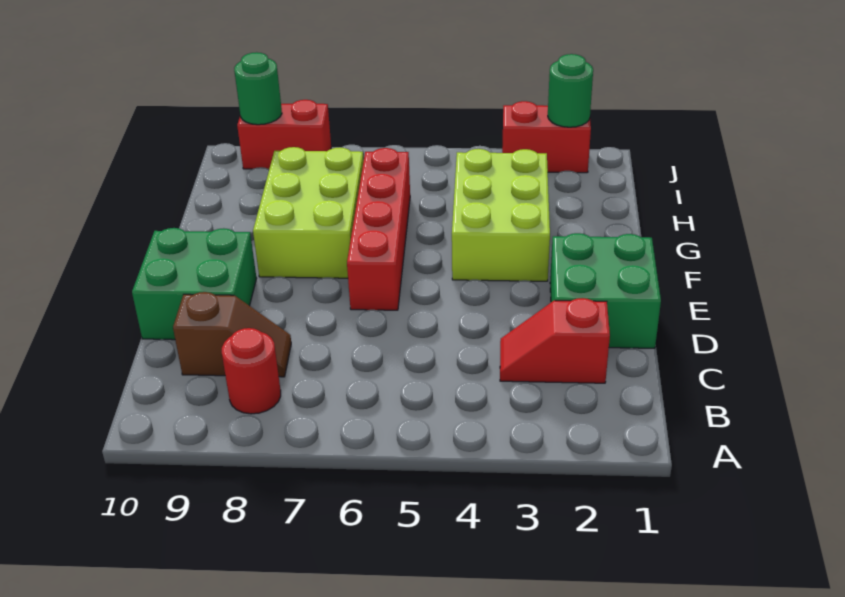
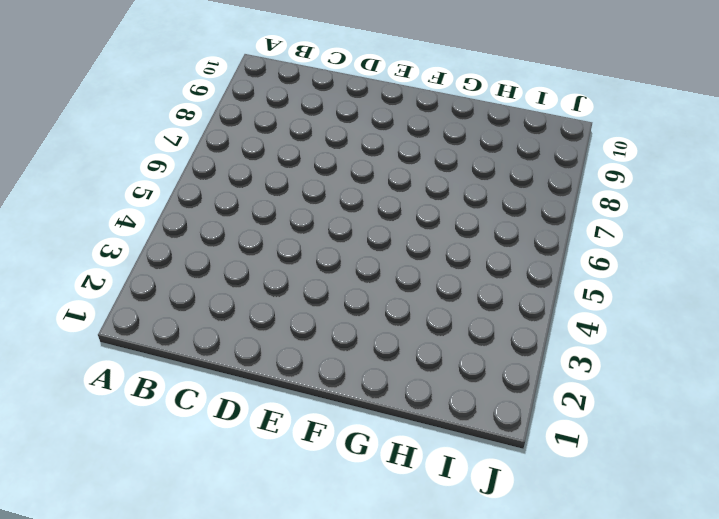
none -> red round brick B8 level 1
none -> red slope C2:C3 level 1 top 2
none -> brown slope C8:C9 level 1 top 9

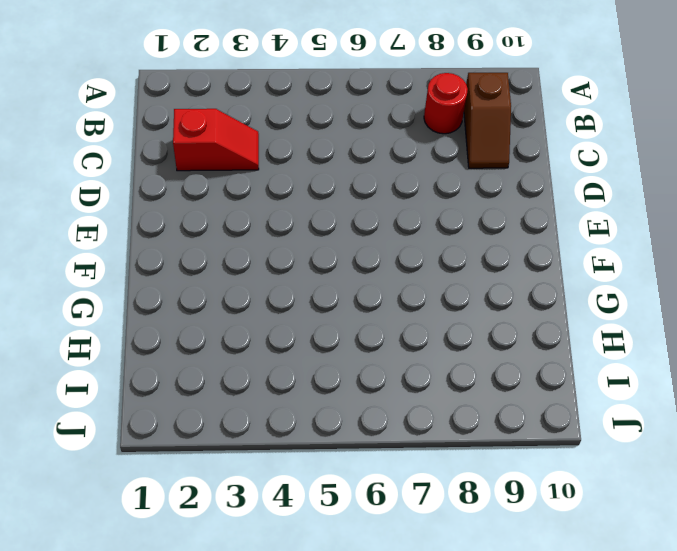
brown slope B9:C9 level 1 top B -> brown slope C8:C9 level 1 top 9
none -> green brick D1:E2 level 1
none -> green brick D9:E10 level 1
none -> red brick E6:H6 level 1

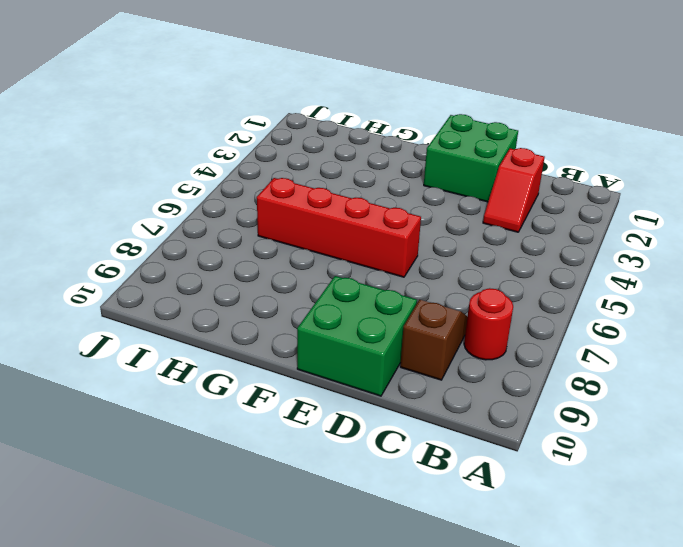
none -> lime brick F3:H4 level 1
none -> lime brick F7:H8 level 1
none -> red brick J2:J3 level 1

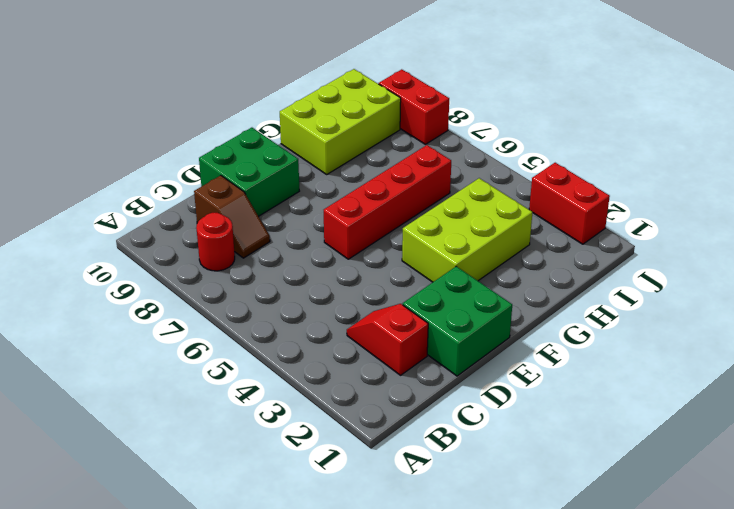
lime brick G9:I10 level 1 -> lime brick F7:H8 level 1
none -> green round brick J2 level 2
none -> green round brick J9 level 2

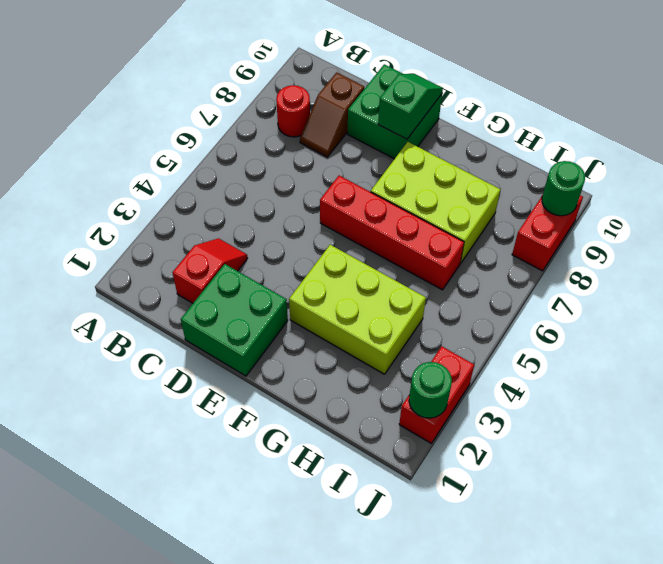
green slope E9:E10 level 2 top 9 -> none

